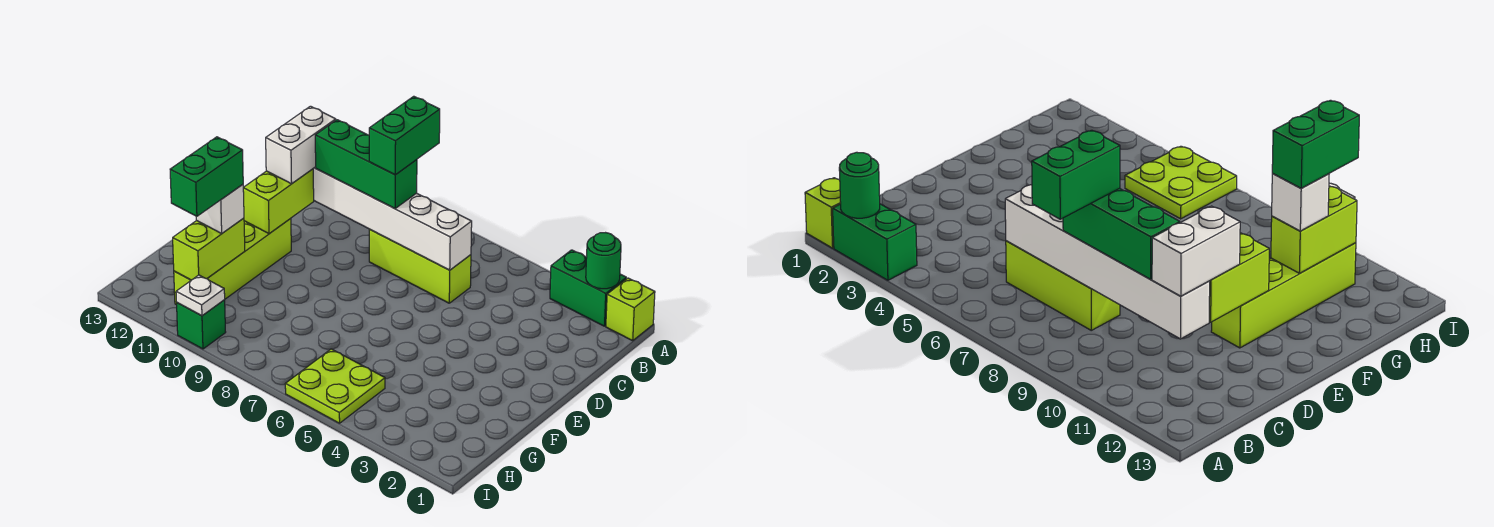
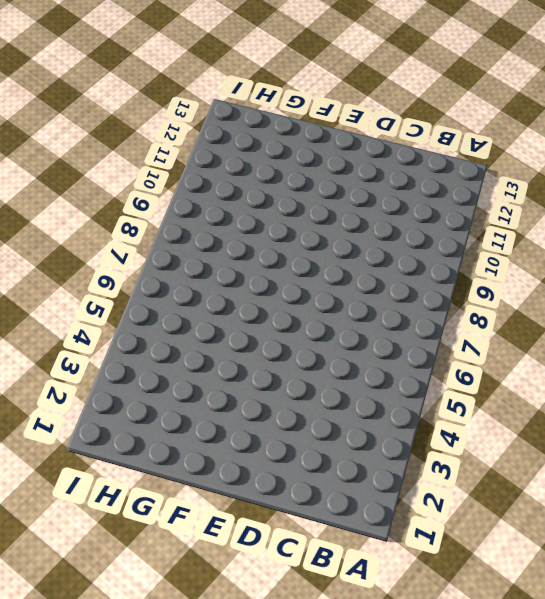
none -> lime brick A1 level 1
none -> green brick A2:A3 level 1
none -> lime brick C6:C8 level 1

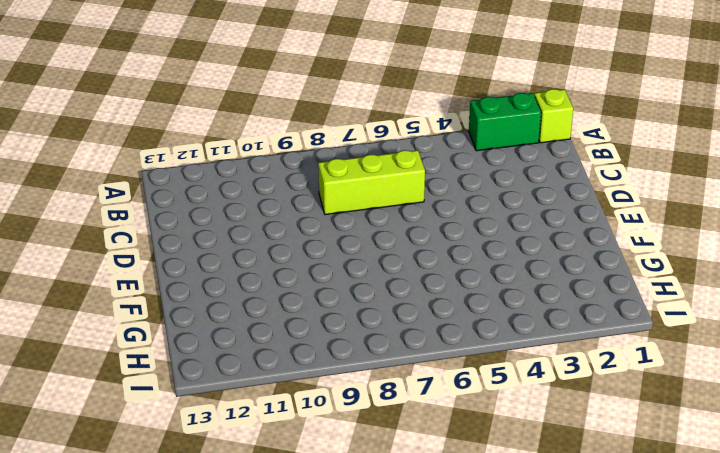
none -> lime brick E11:H11 level 1
none -> lime plate H5:I6 level 1
none -> green brick I10 level 1

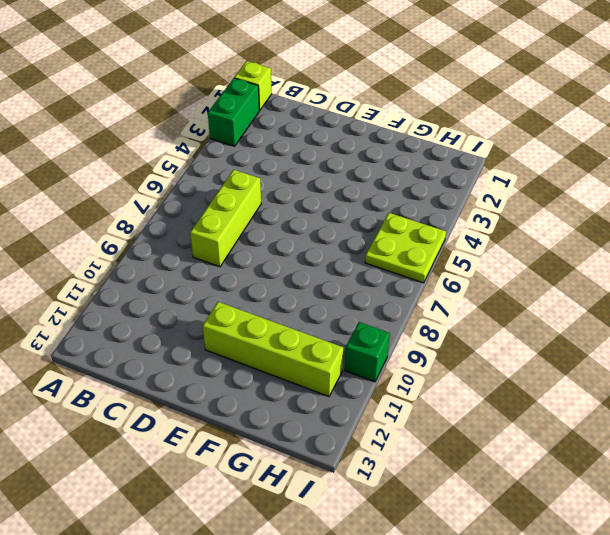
none -> green round brick A2 level 2
none -> white brick C6:C11 level 2
none -> lime brick D11:E11 level 2

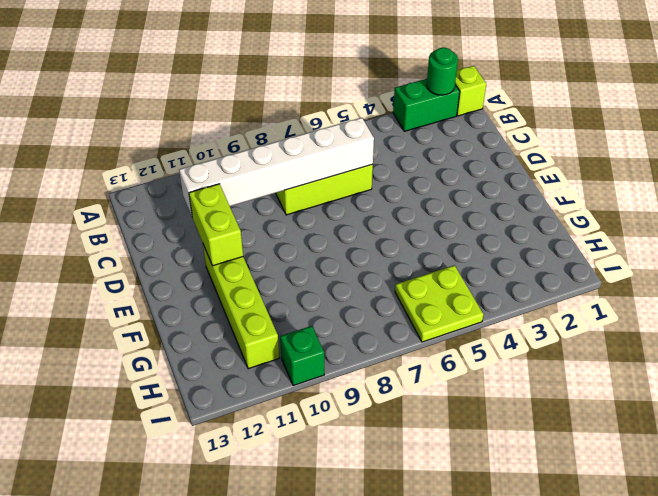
none -> lime brick G11:H11 level 2
none -> white plate I10 level 2
none -> green brick C8:C10 level 3

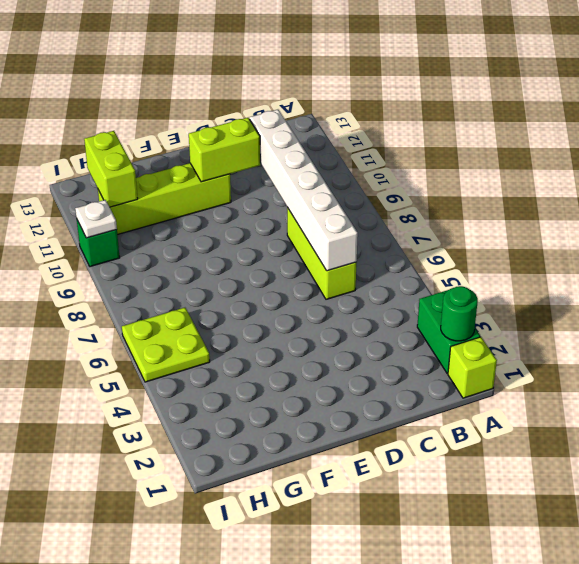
lime brick H11:H12 level 2 -> lime brick G11:H11 level 2
none -> green brick C8:C10 level 3
none -> white brick C11:D11 level 3
none -> white brick G11 level 3

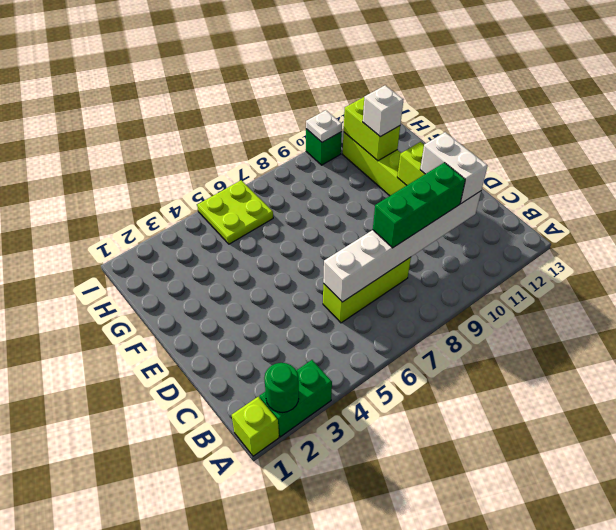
none -> green brick B8:C8 level 4
none -> green brick G11:H11 level 4

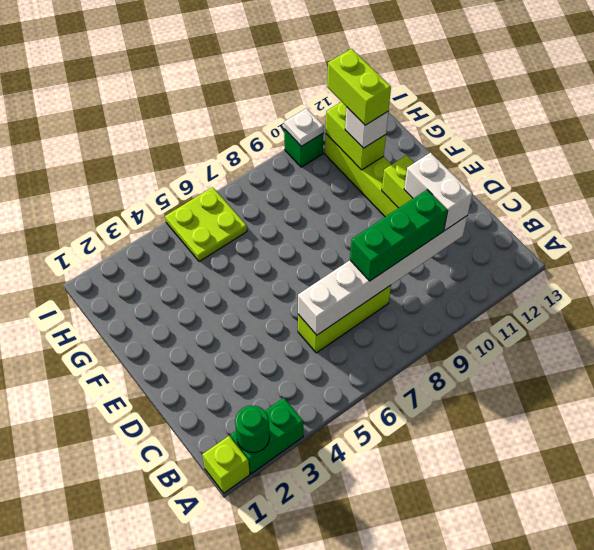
lime brick G11:H11 level 4 -> green brick G11:H11 level 4
none -> green brick B8:C8 level 4

